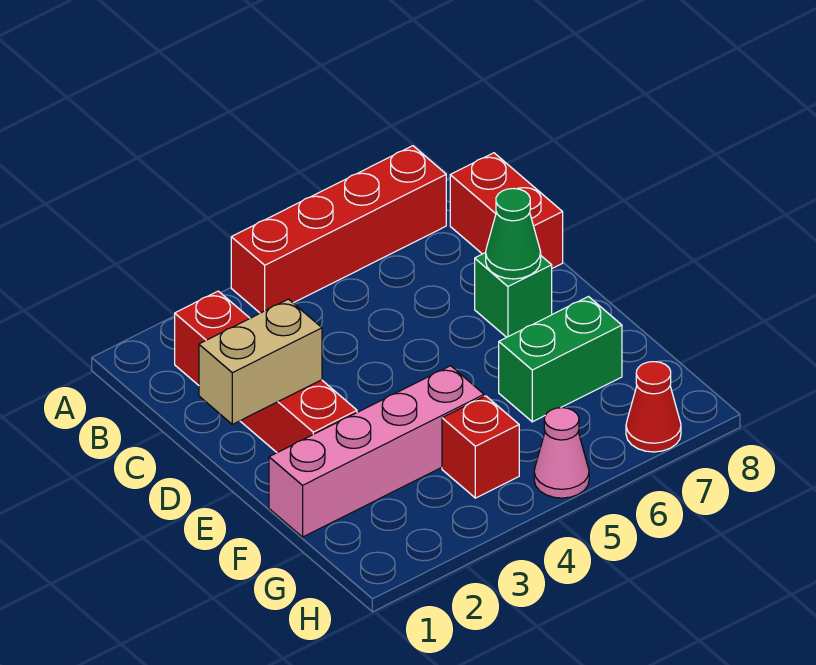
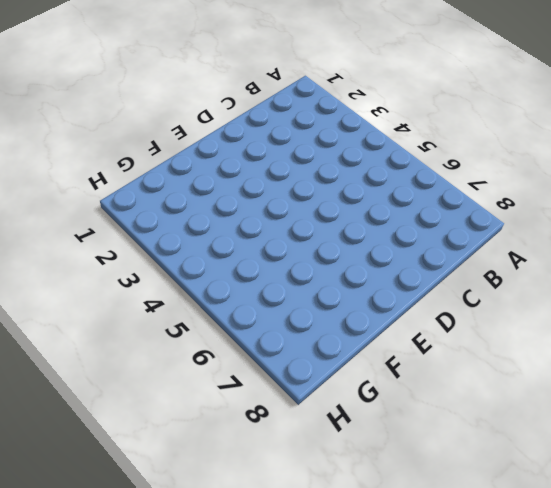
none -> red brick A4:A7 level 1
none -> red brick B2:E2 level 1

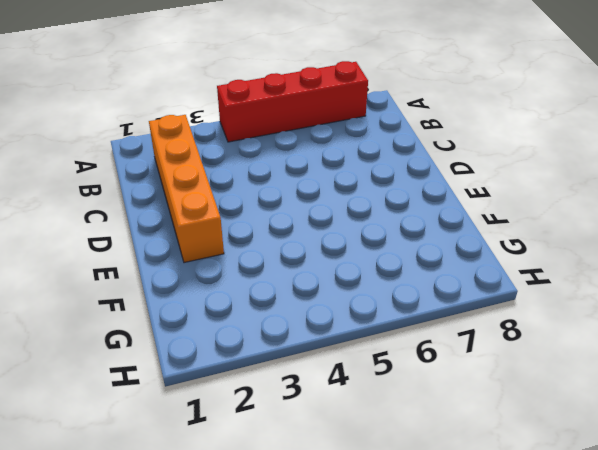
orange brick B2:E2 level 1 -> red brick B2:E2 level 1
none -> red brick B8:C8 level 1
none -> green brick D7 level 1

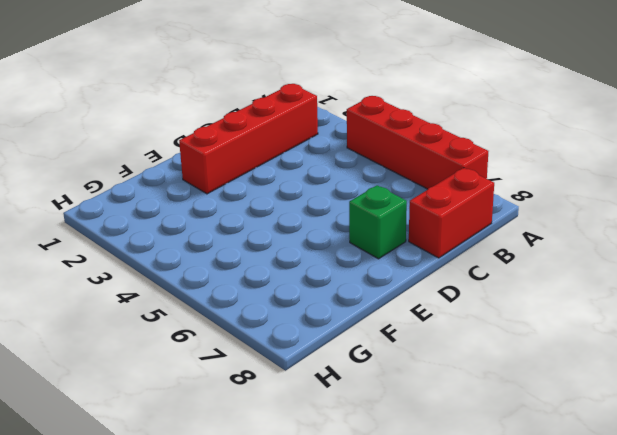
none -> pink brick F1:F4 level 1
none -> green brick F6:F7 level 1

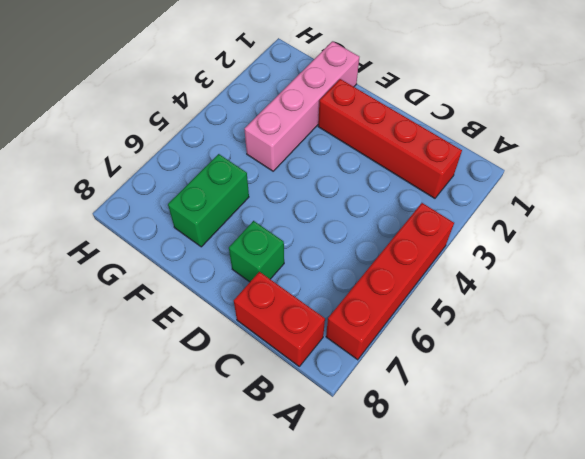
none -> red brick G4 level 1
none -> pink cone H5 level 1

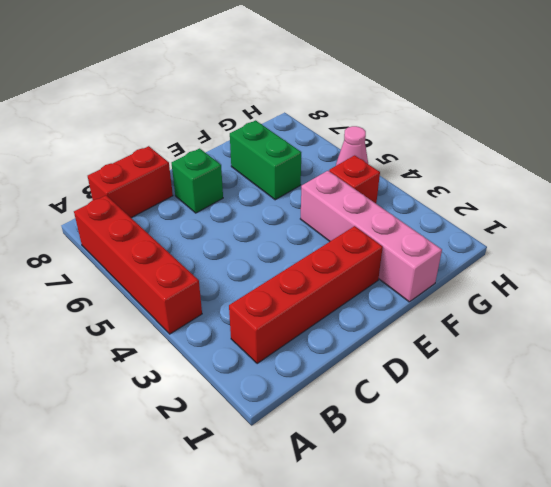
none -> red cone H7 level 1
none -> tan brick D1:D2 level 2

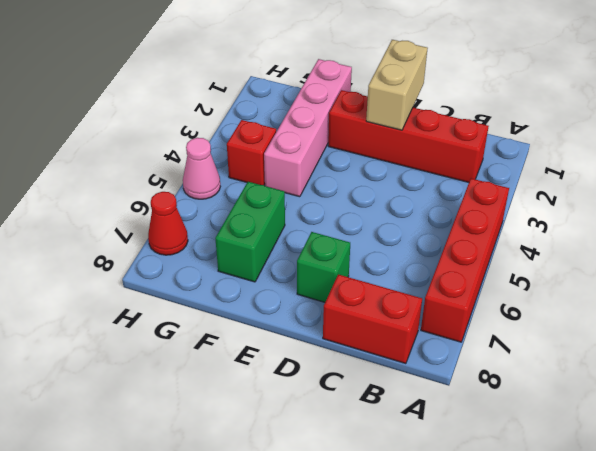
none -> green cone D7 level 2

